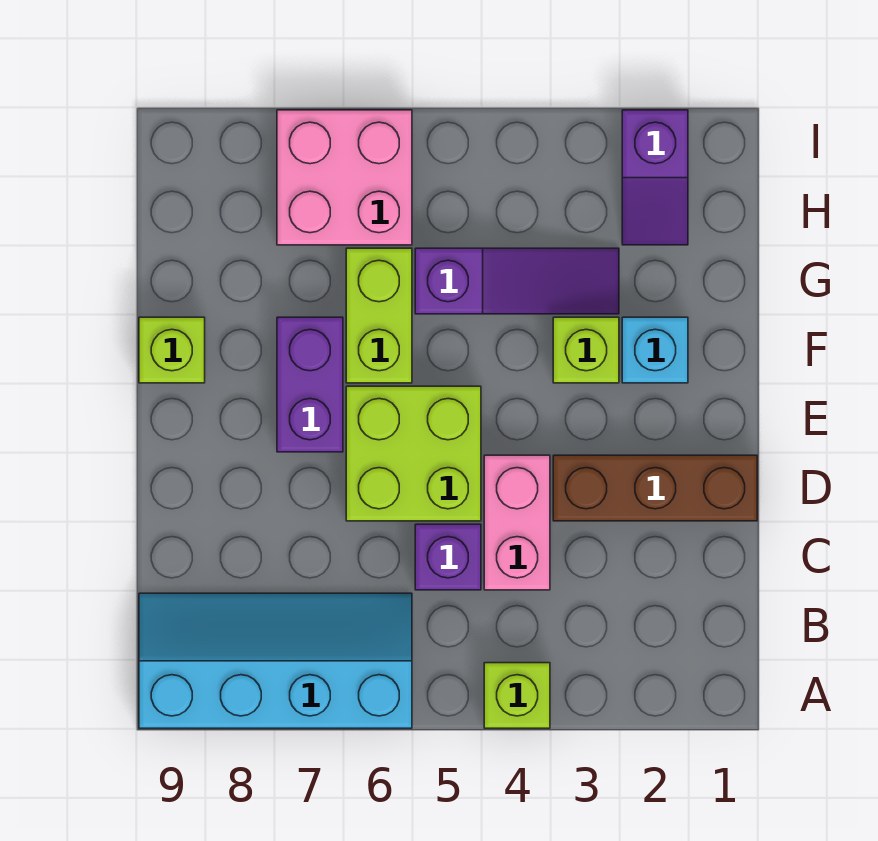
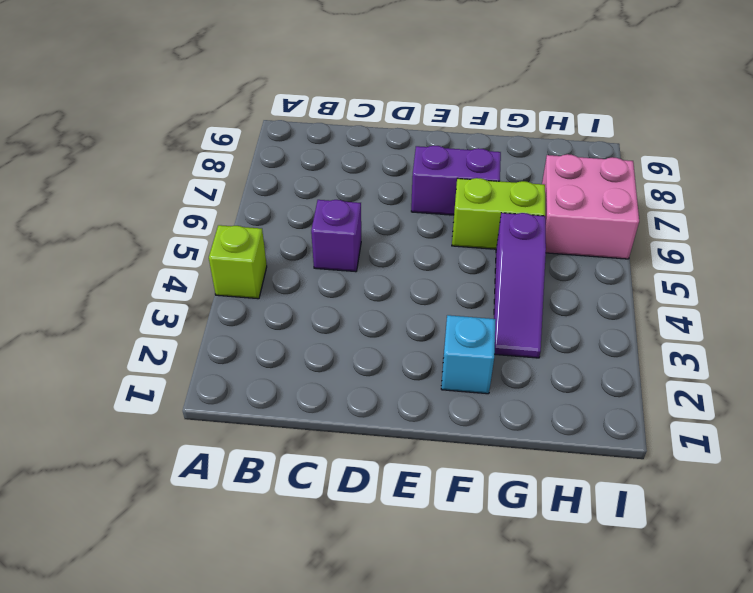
none -> cyan slope A6:B9 level 1 top A
none -> pink brick C4:D4 level 1
none -> brown brick D1:D3 level 1

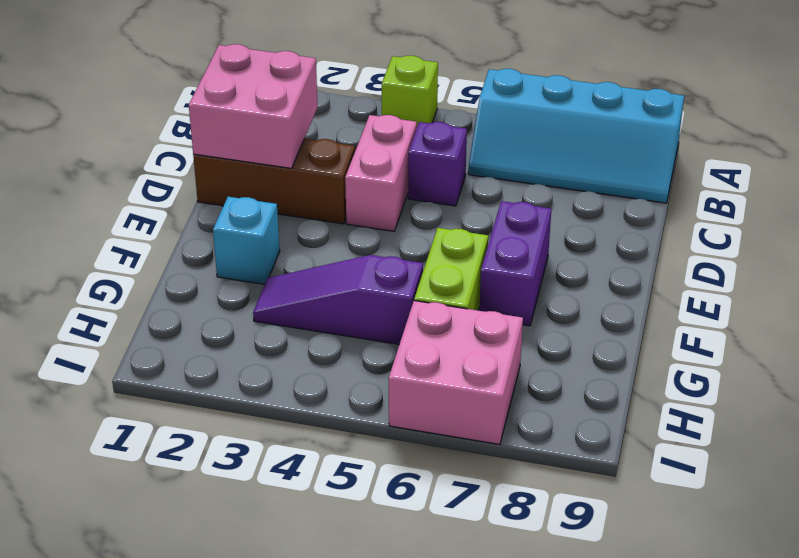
pink brick C1:D2 level 2 -> none
none -> lime brick D5:E6 level 1
none -> lime brick F3 level 1
none -> lime brick F9 level 1

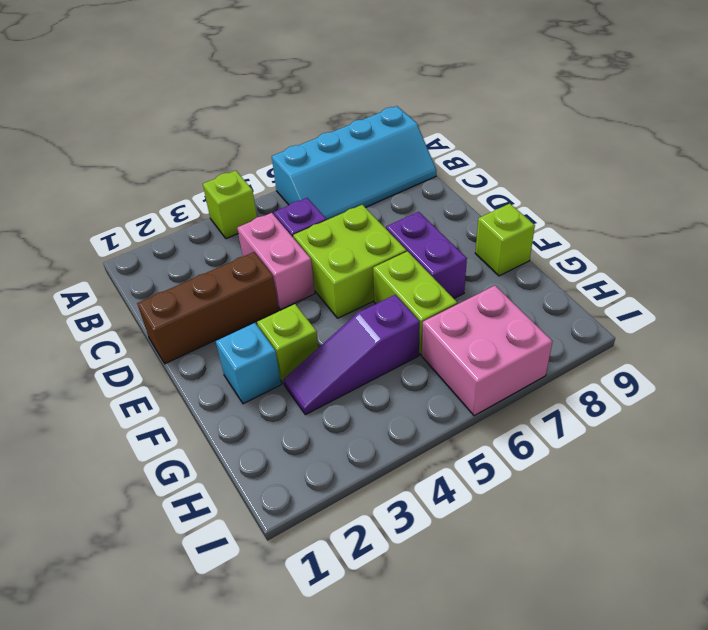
none -> purple slope H2:I2 level 1 top I

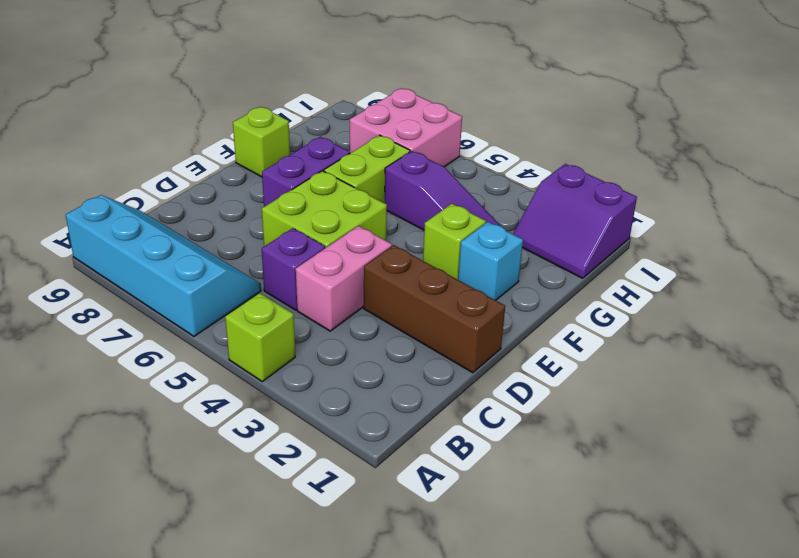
purple slope H1:I2 level 1 top I -> purple slope H2:I2 level 1 top I

